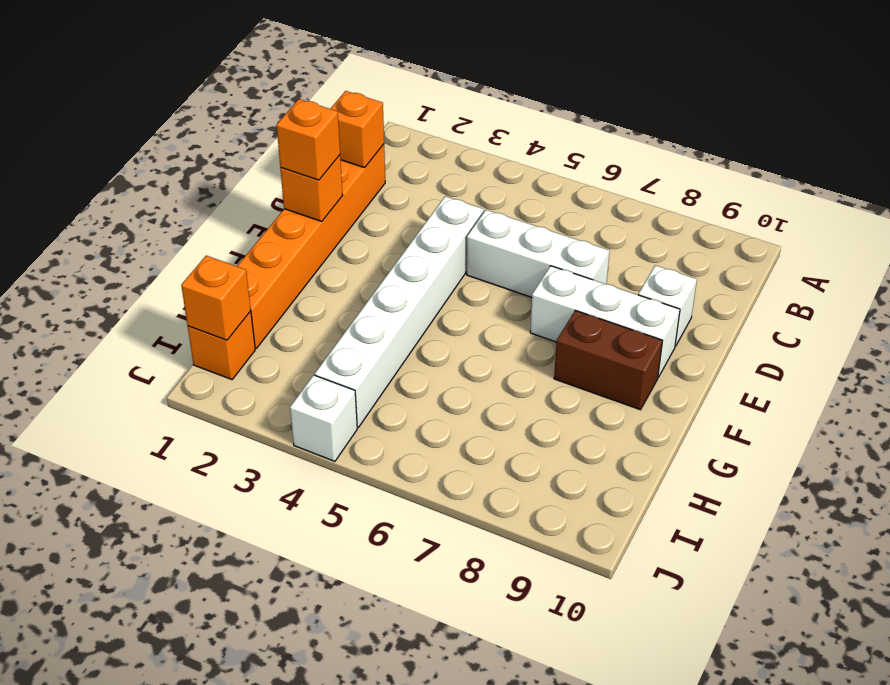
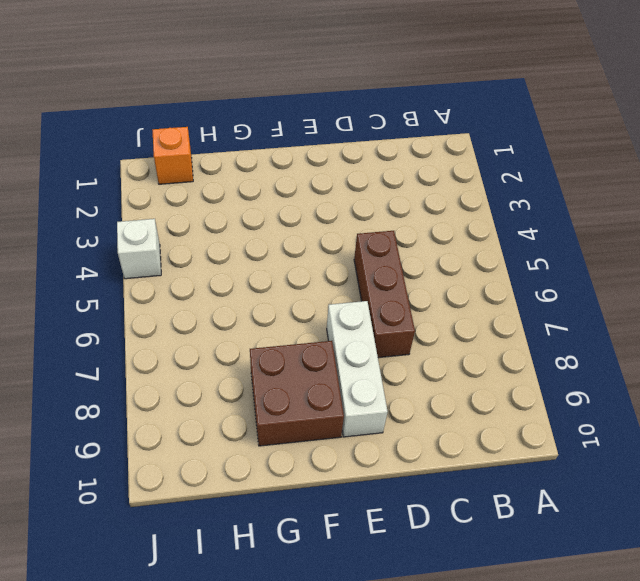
brown brick D5:D7 level 1 -> white brick D5:D7 level 1
brown brick F8:G9 level 1 -> brown brick F8:F9 level 1
none -> orange brick C1:H1 level 1
none -> white brick D4:I4 level 1
none -> white brick D9 level 1

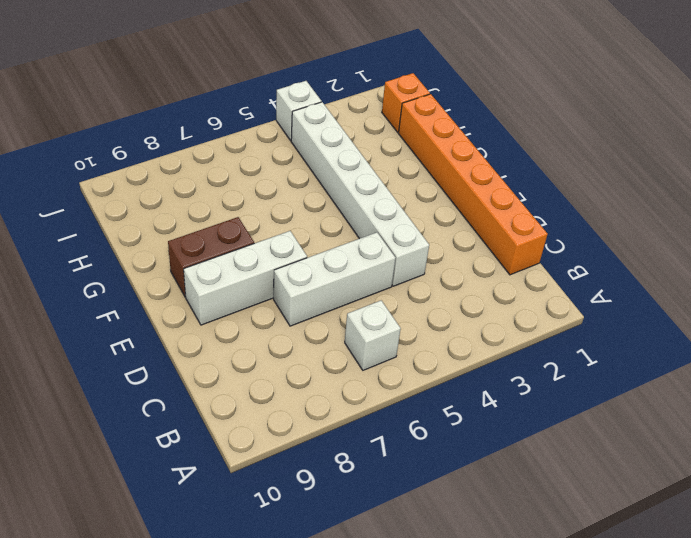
white brick B6 level 1 -> white brick D9 level 1
none -> orange brick C1 level 2
none -> orange brick E1 level 2
none -> orange brick I1 level 2

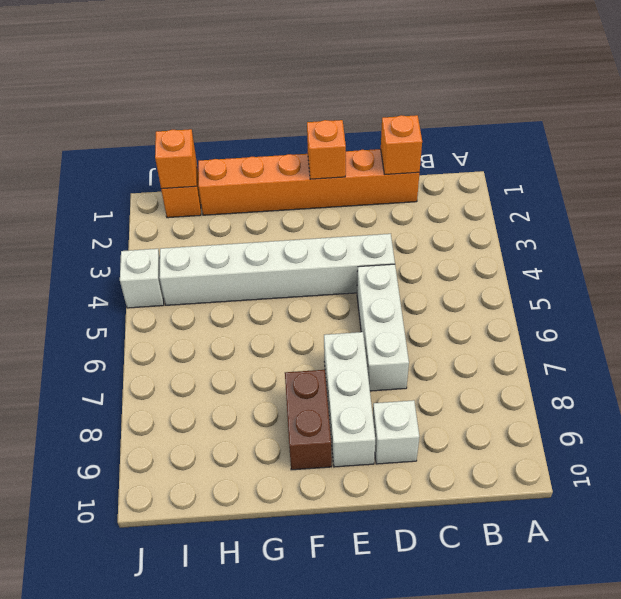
none -> orange brick E1 level 3

